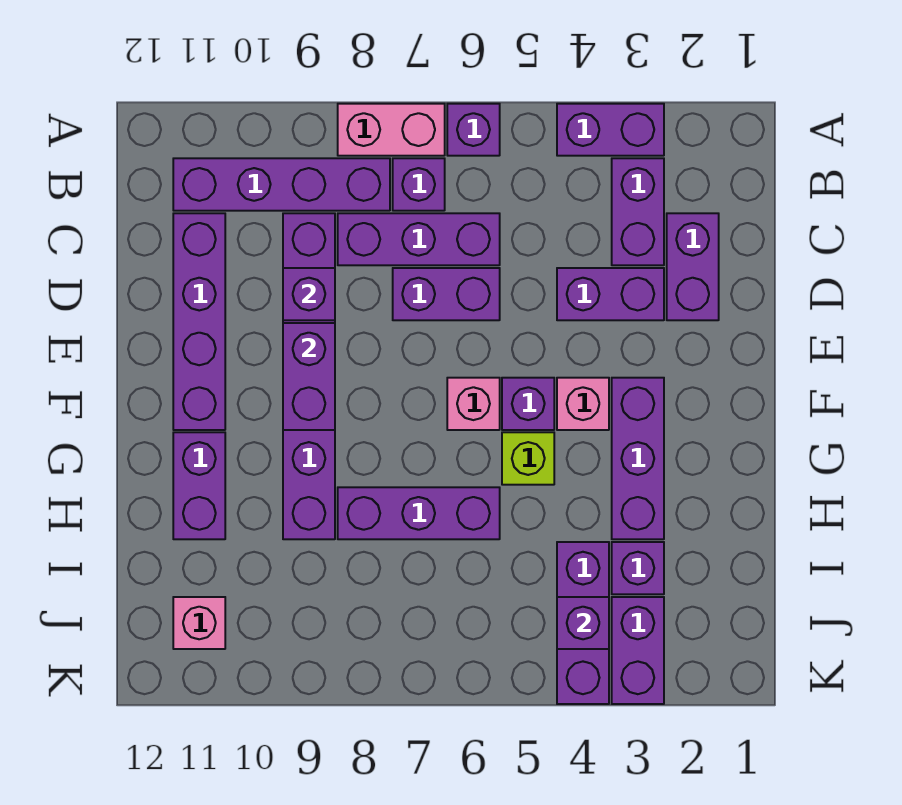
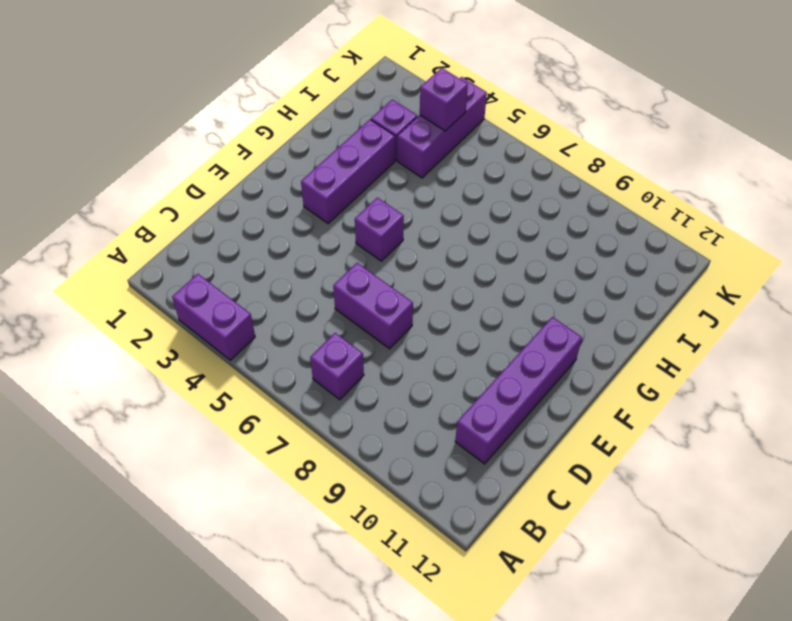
none -> purple brick A6 level 1
none -> pink brick A7:A8 level 1
none -> purple brick B3:C3 level 1

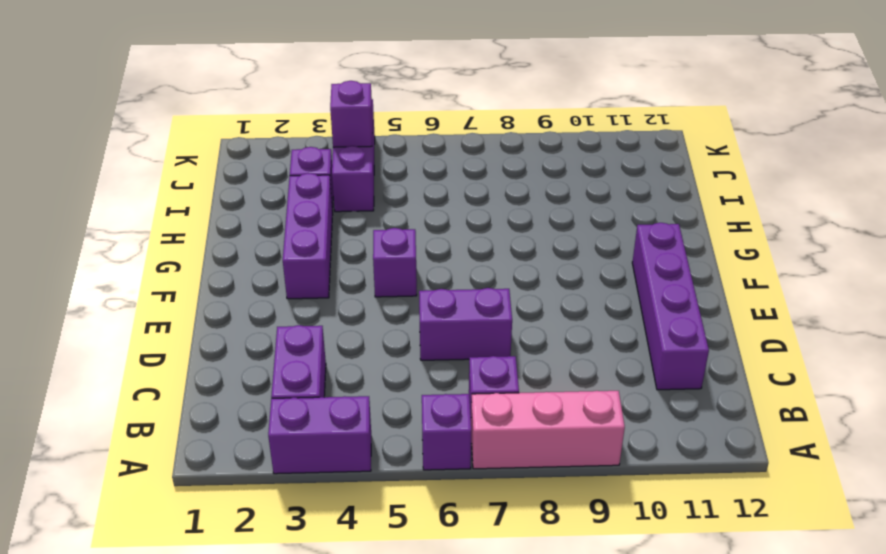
pink brick A7:A9 level 1 -> pink brick A7:A8 level 1
none -> purple brick B8:B11 level 1
none -> purple brick C2:D2 level 1
none -> purple brick C6:C8 level 1

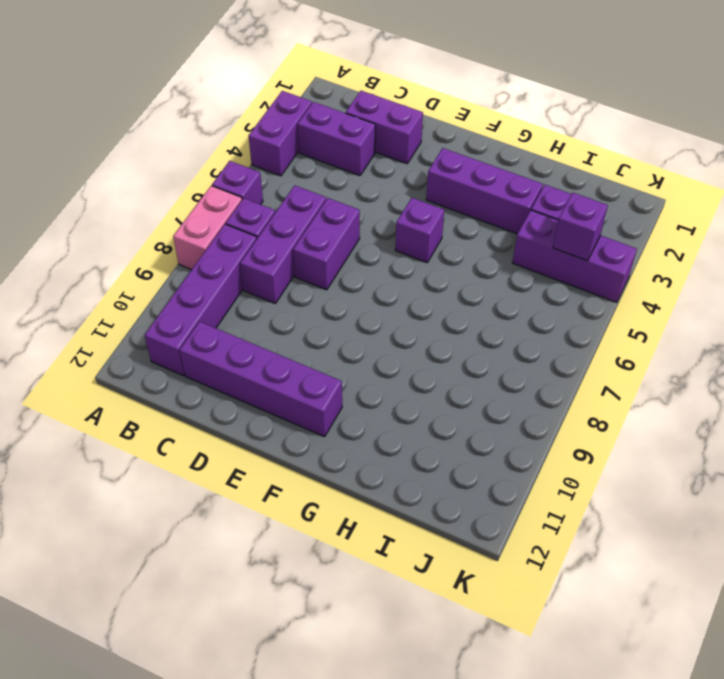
none -> purple brick C9:H9 level 1
none -> purple brick D3:D4 level 1
none -> pink brick F4 level 1

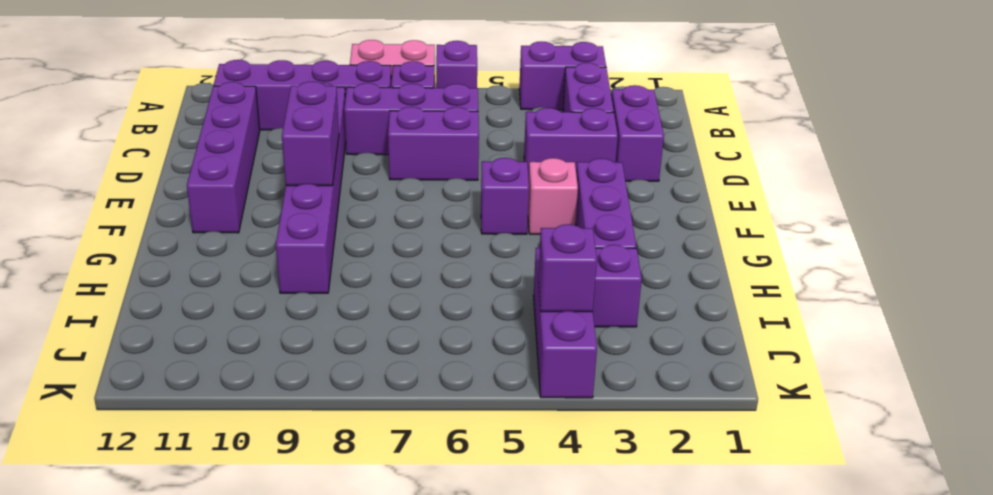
none -> pink brick F6 level 1
none -> lime brick G5 level 1
none -> purple brick G11:H11 level 1

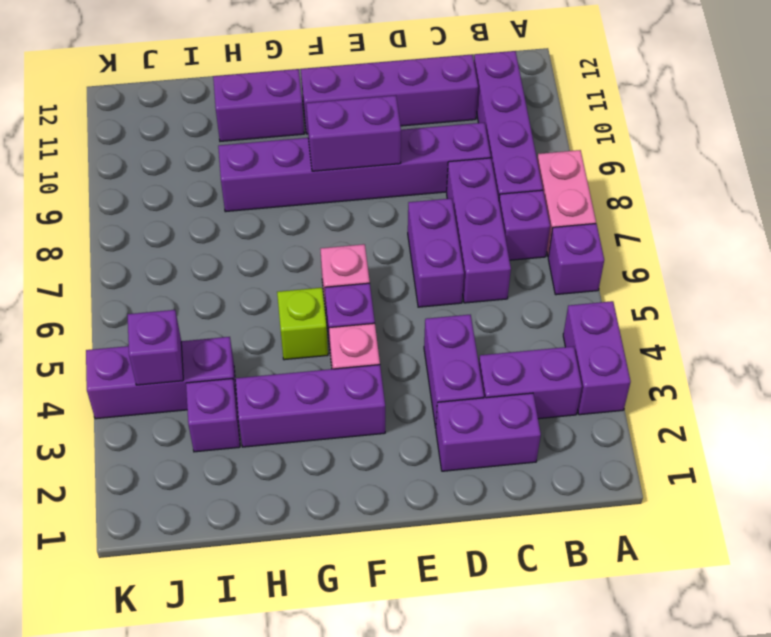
none -> purple brick H6:H8 level 1
none -> purple brick J3:K3 level 1
none -> pink brick J11 level 1

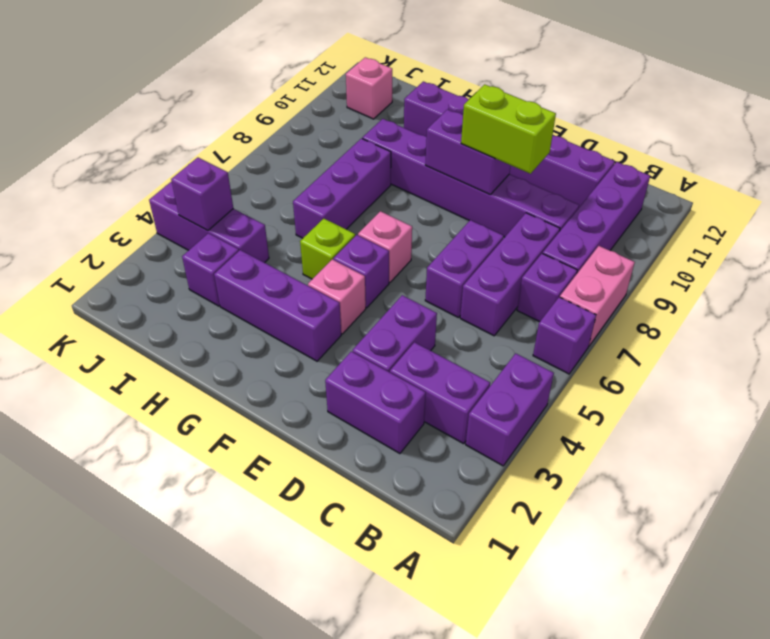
lime brick D9:E9 level 3 -> none
none -> purple brick J3:K3 level 1
none -> purple brick D9 level 2

